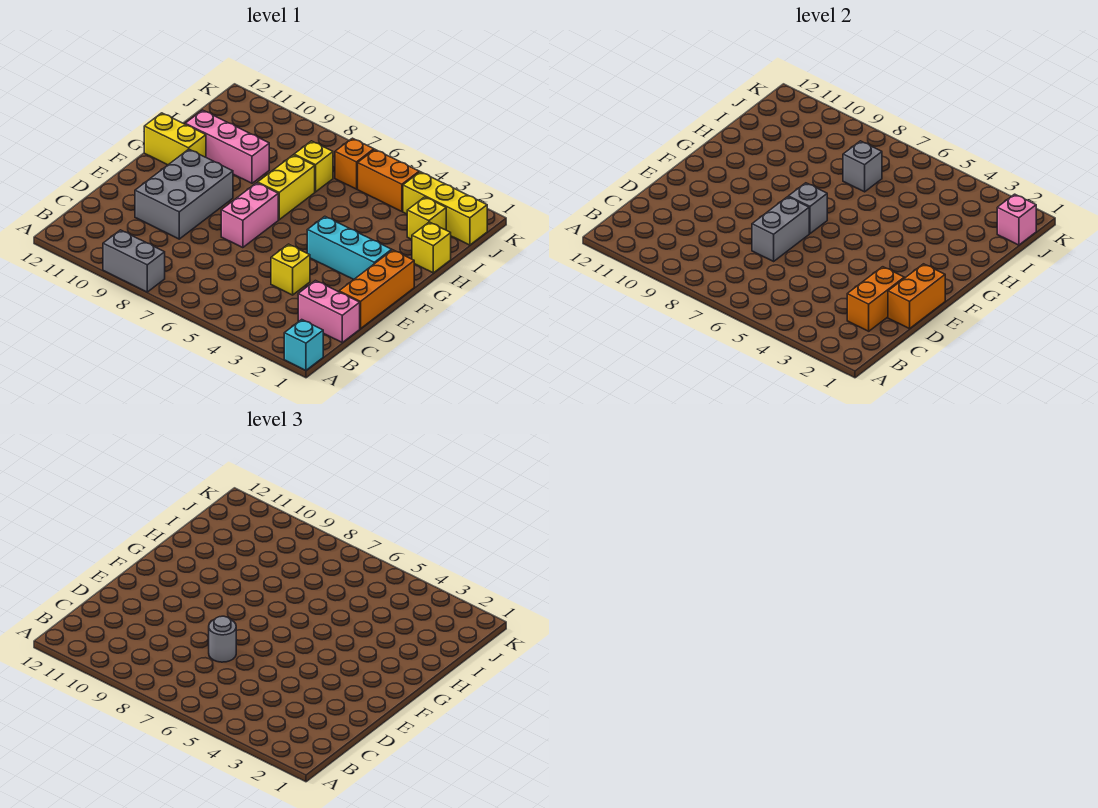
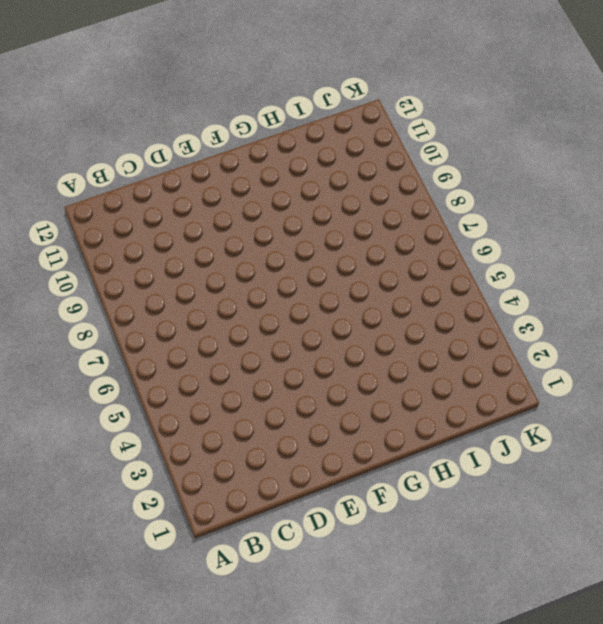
none -> cyan brick A1 level 1
none -> grey brick A8:A9 level 1
none -> pink brick C1:C2 level 1

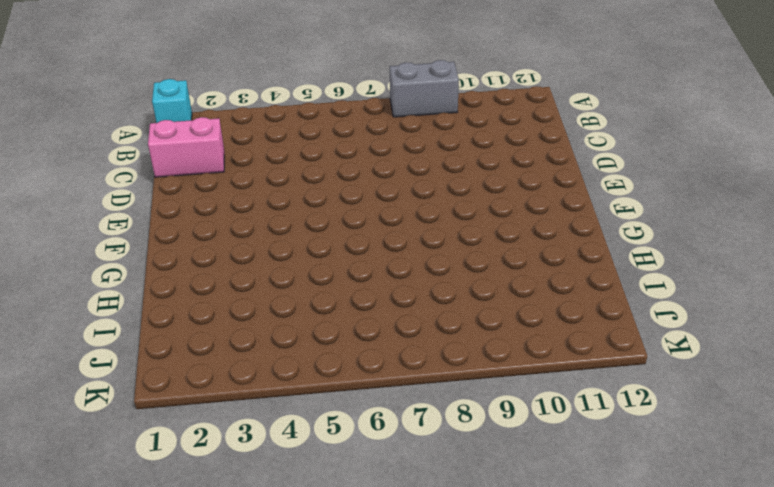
none -> orange brick D1:F1 level 1
none -> yellow brick D4 level 1
none -> grey brick D9:F10 level 1

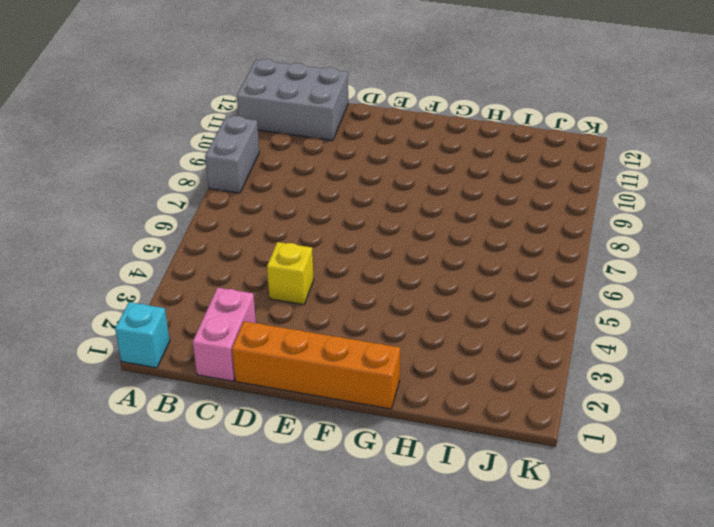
grey brick A11:C12 level 1 -> grey brick D9:F10 level 1
orange brick D1:G1 level 1 -> orange brick D1:F1 level 1
none -> pink brick E7:F7 level 1
none -> cyan brick F2:F4 level 1
none -> yellow brick G7:H7 level 1

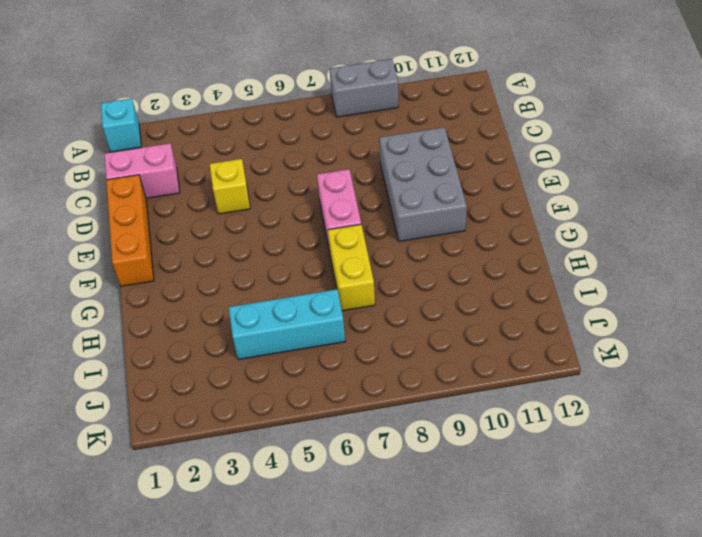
cyan brick I4:I6 level 1 -> cyan brick F2:F4 level 1
none -> yellow brick G11:G12 level 1
none -> yellow brick H1 level 1
none -> pink brick H9:H11 level 1

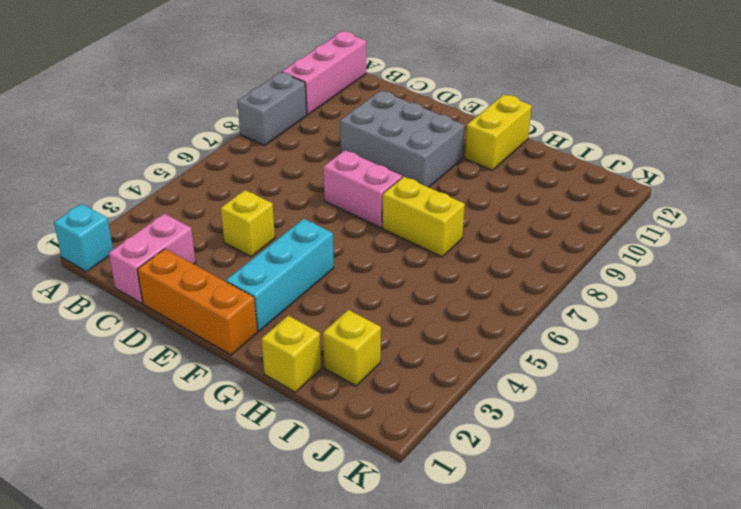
pink brick A10:A12 level 1 -> pink brick H9:H11 level 1
none -> yellow brick I7 level 1
none -> yellow brick J1:J3 level 1
none -> orange brick J4:J5 level 1

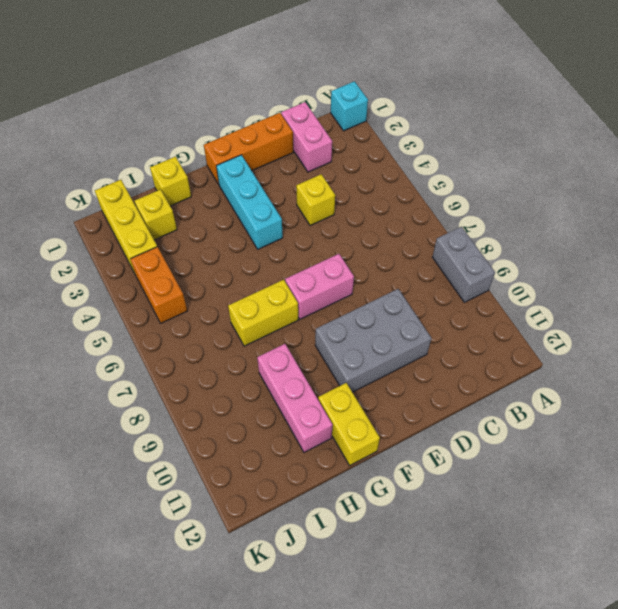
none -> yellow brick I7 level 1
none -> orange brick J6 level 1
none -> orange brick C2:D2 level 2

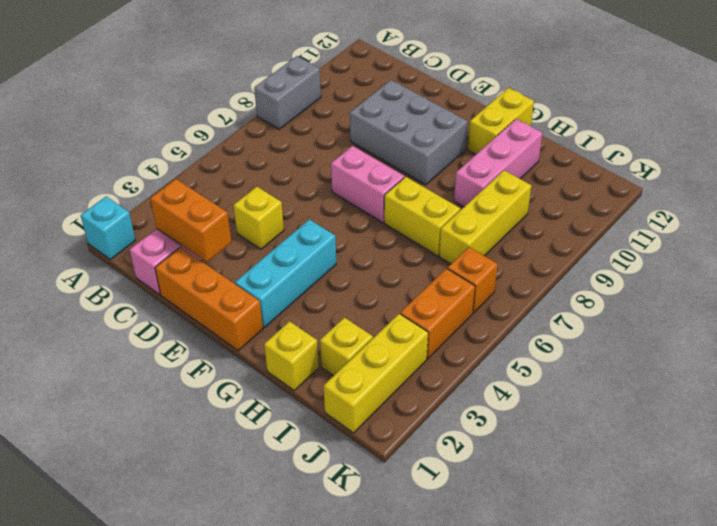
yellow brick I7:I9 level 1 -> yellow brick I7 level 1
none -> orange brick D1:E1 level 2
none -> grey brick D7:E7 level 2
none -> grey brick F7 level 2

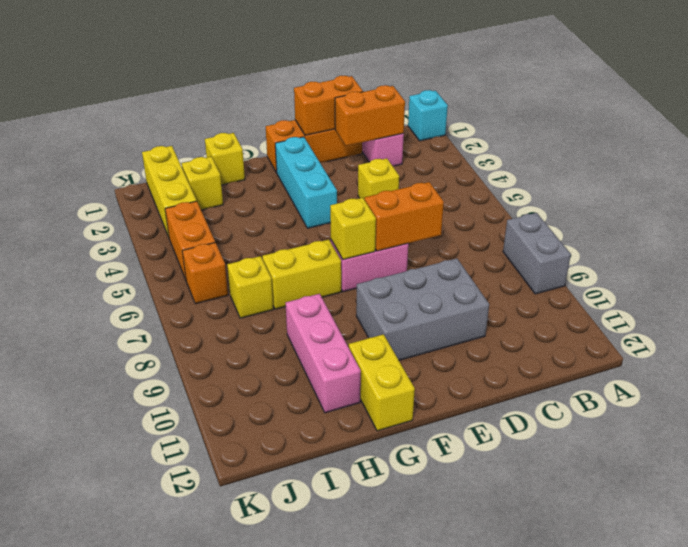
orange brick D7:E7 level 2 -> grey brick D7:E7 level 2
yellow brick F7 level 2 -> grey brick F7 level 2
none -> grey brick I7 level 2
none -> pink brick J1 level 2
none -> grey round brick D7 level 3

